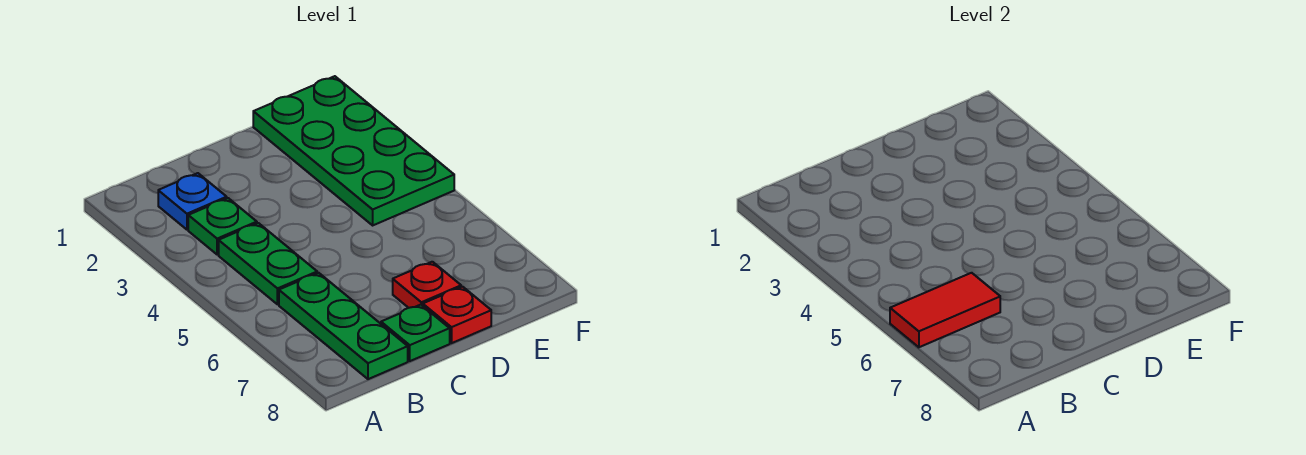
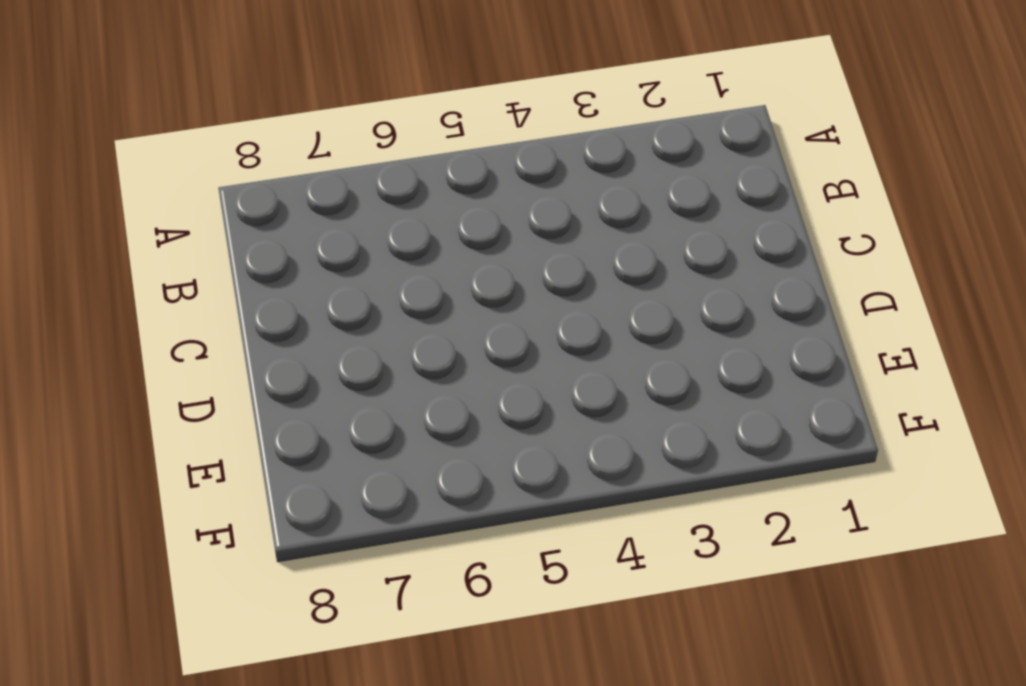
none -> blue plate B2 level 1
none -> green plate B3 level 1

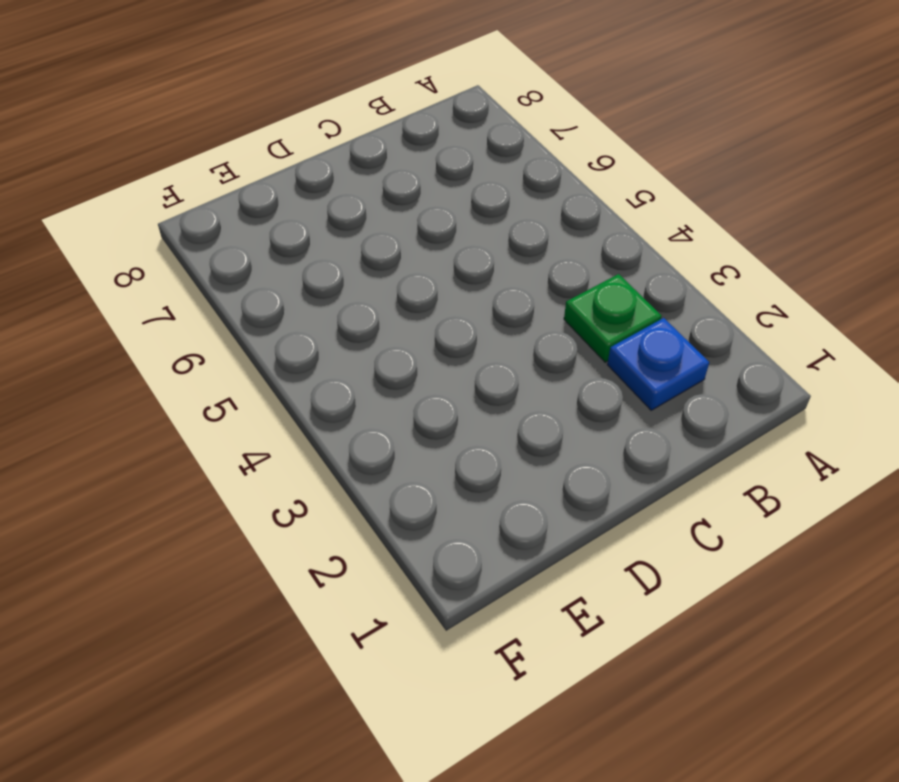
none -> green plate B4:B5 level 1
none -> green plate B6:B8 level 1

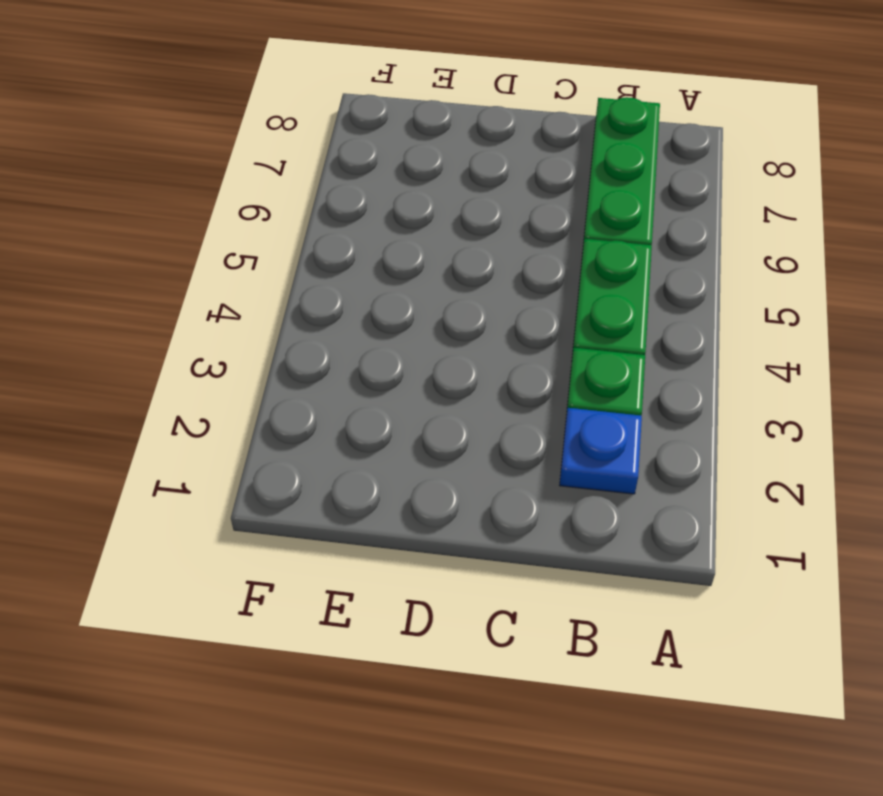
none -> green plate C8 level 1
none -> red plate D7 level 1

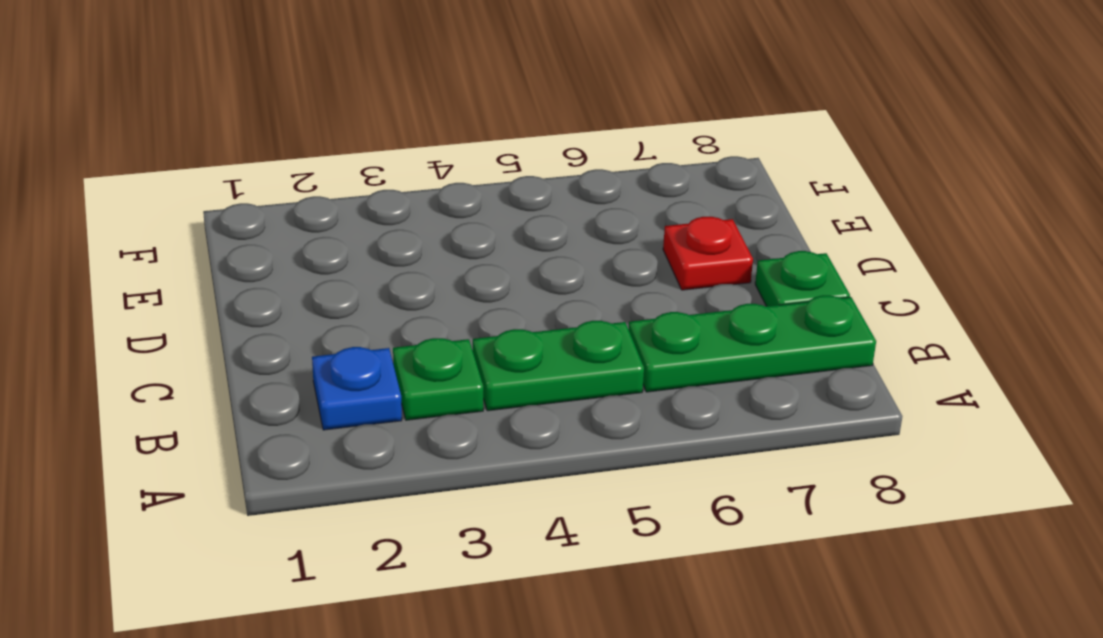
none -> red plate D8 level 1
none -> green plate E1:F4 level 1

